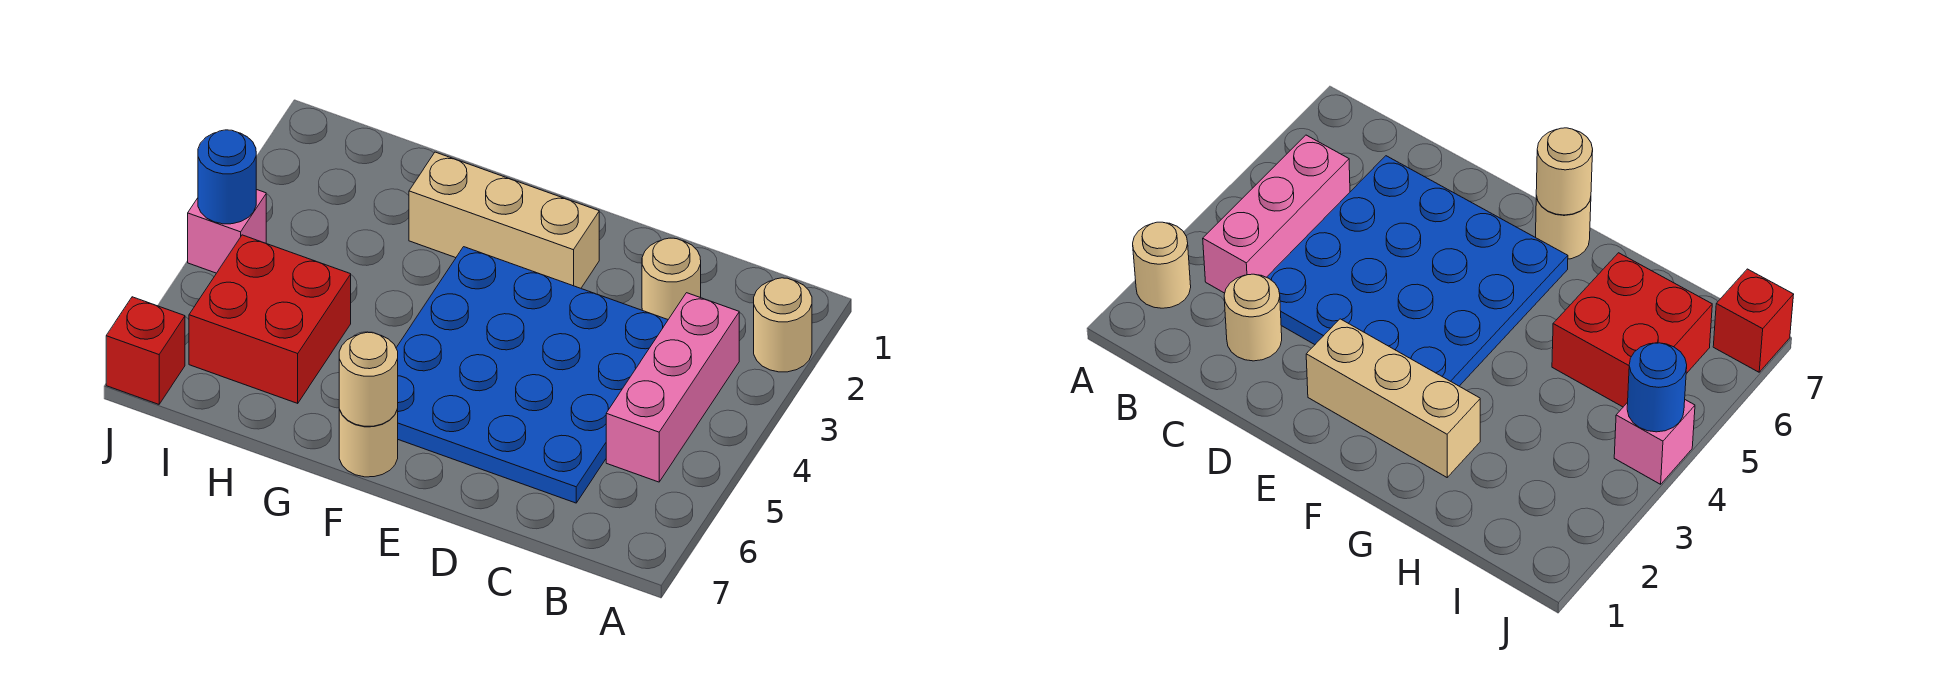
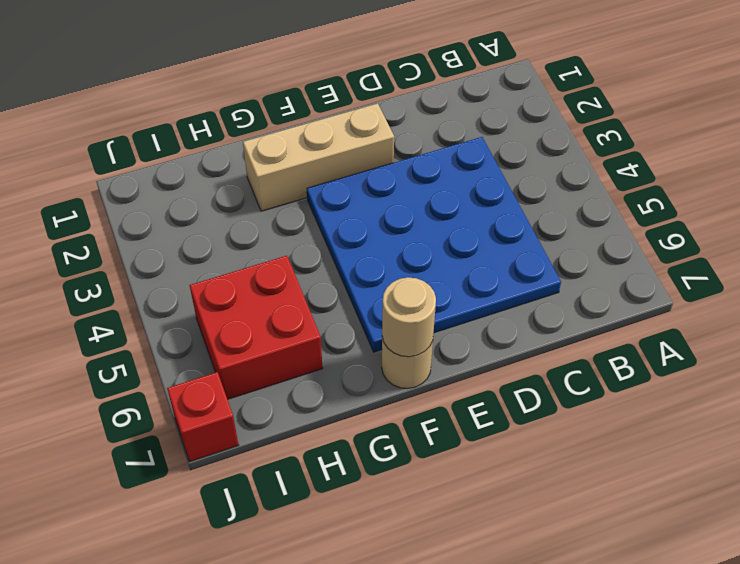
none -> tan round brick A2 level 1
none -> pink brick B3:B5 level 1

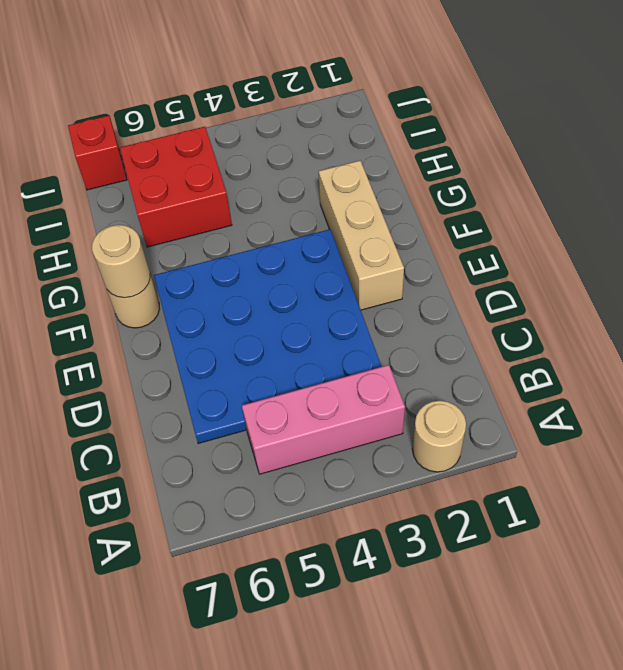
none -> tan round brick C2 level 1
none -> pink brick J4 level 1

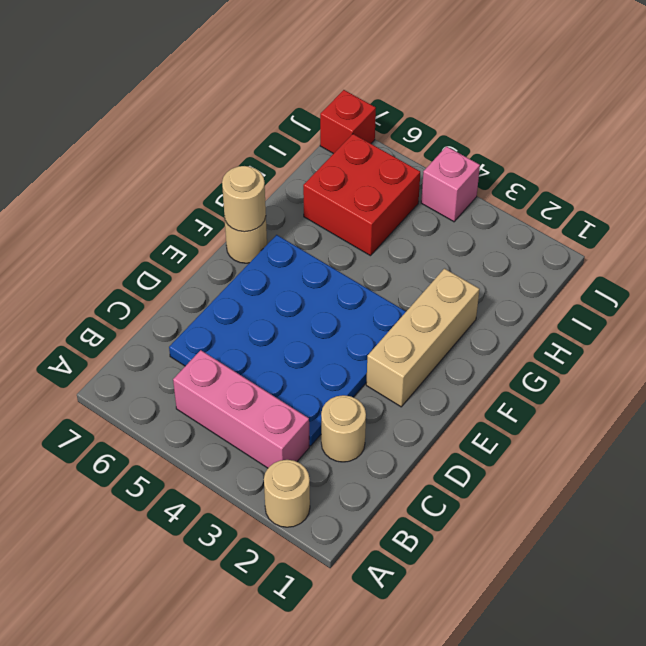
none -> blue round brick J4 level 2

